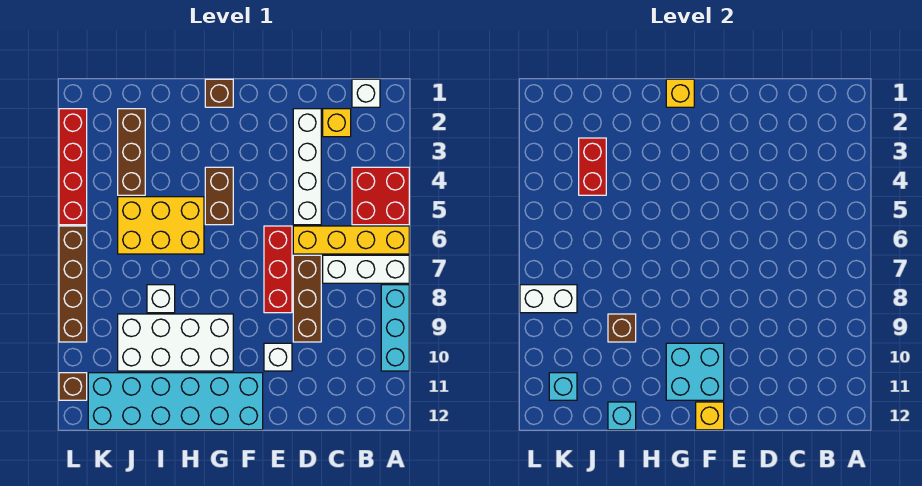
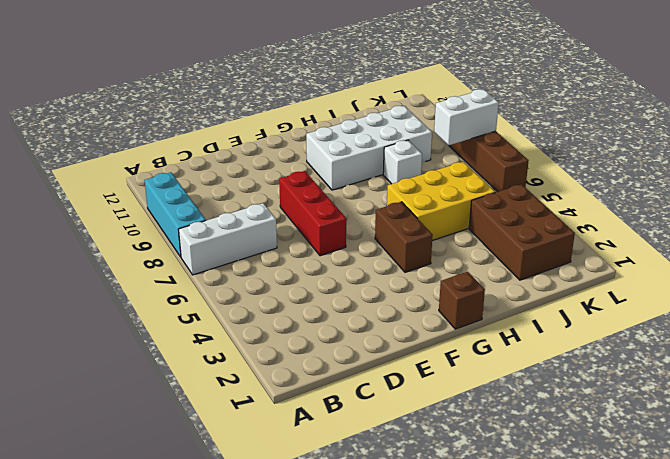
brown brick J2:K4 level 1 -> brown brick J2:J4 level 1
none -> red brick A4:B5 level 1
none -> yellow brick A6:D6 level 1
none -> white brick B1 level 1

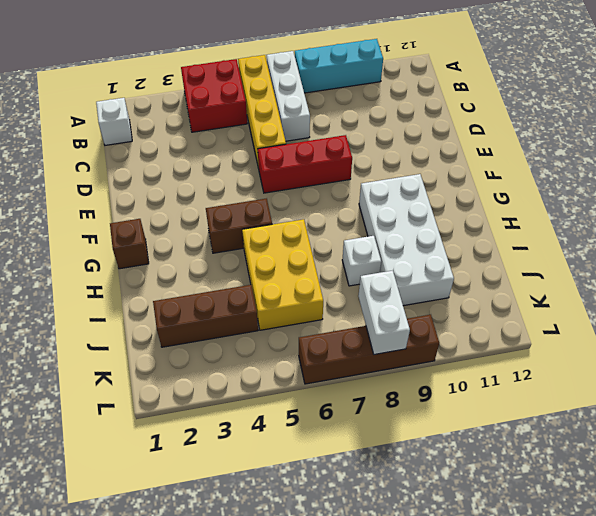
none -> yellow brick C2 level 1
none -> white brick D2:D5 level 1
none -> brown brick D7:D9 level 1

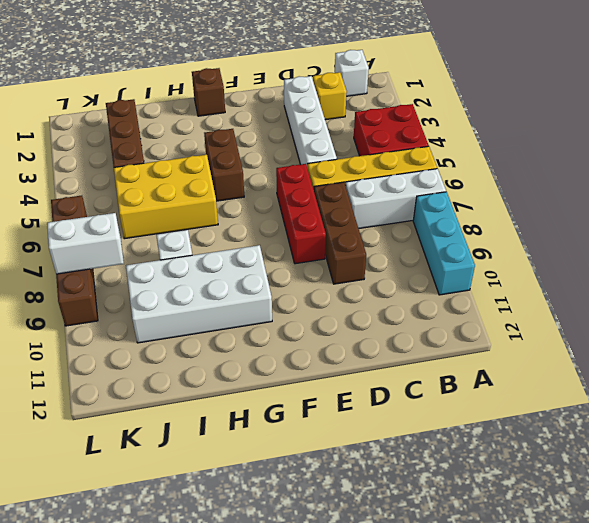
none -> white brick E10 level 1
none -> cyan brick F11:K12 level 1
none -> red brick L2:L5 level 1

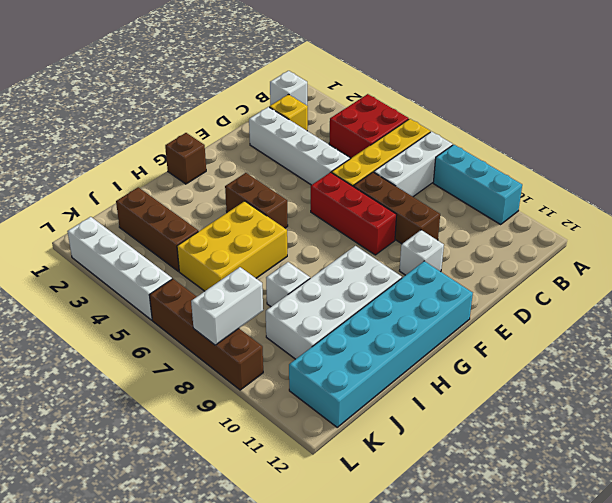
white brick L2:L5 level 1 -> red brick L2:L5 level 1
none -> brown brick L11 level 1
none -> cyan brick F10:G11 level 2
none -> yellow brick F12 level 2

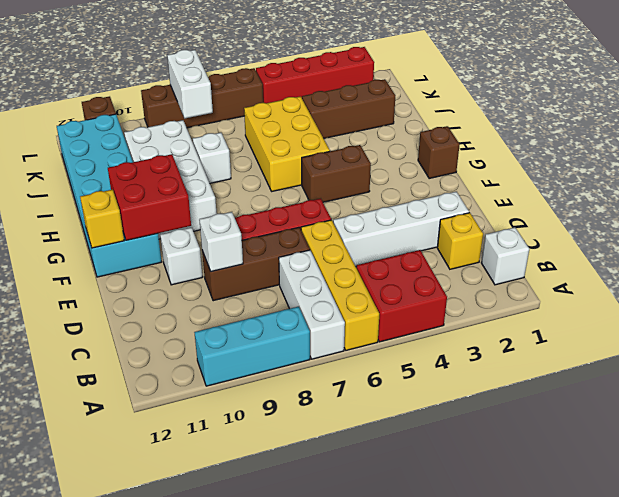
white brick D9 level 2 -> none
red brick F10:G11 level 2 -> cyan brick F10:G11 level 2
none -> yellow brick G1 level 2
none -> brown brick I9 level 2
none -> cyan brick I12 level 2

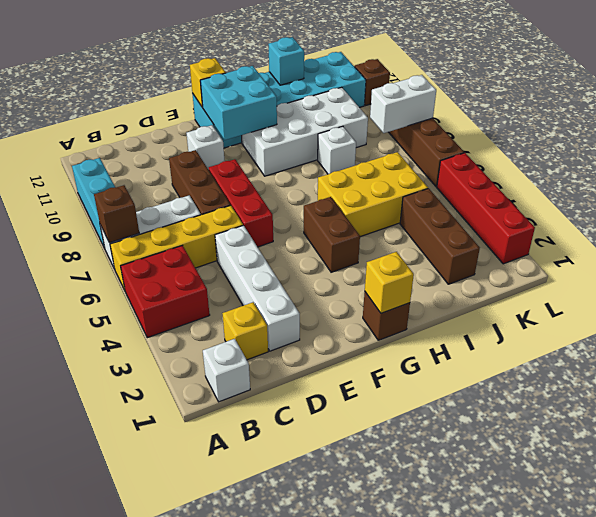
brown brick A7 level 2 -> brown brick I9 level 2
none -> red brick J3:J4 level 2
none -> cyan brick K11 level 2

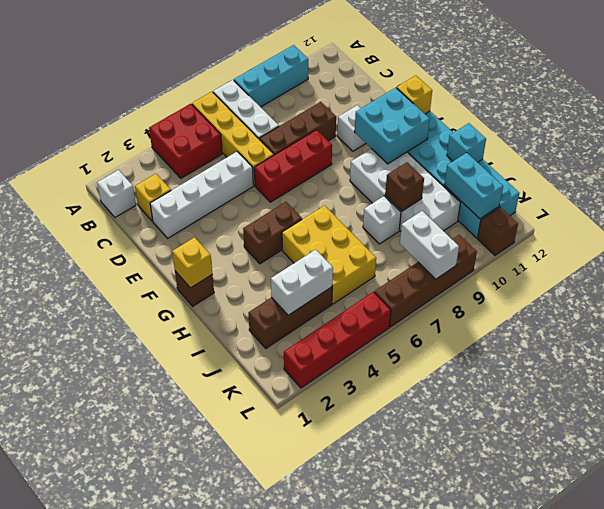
white brick J3:J4 level 2 -> red brick J3:J4 level 2
cyan brick J11:K11 level 2 -> cyan brick K11 level 2

